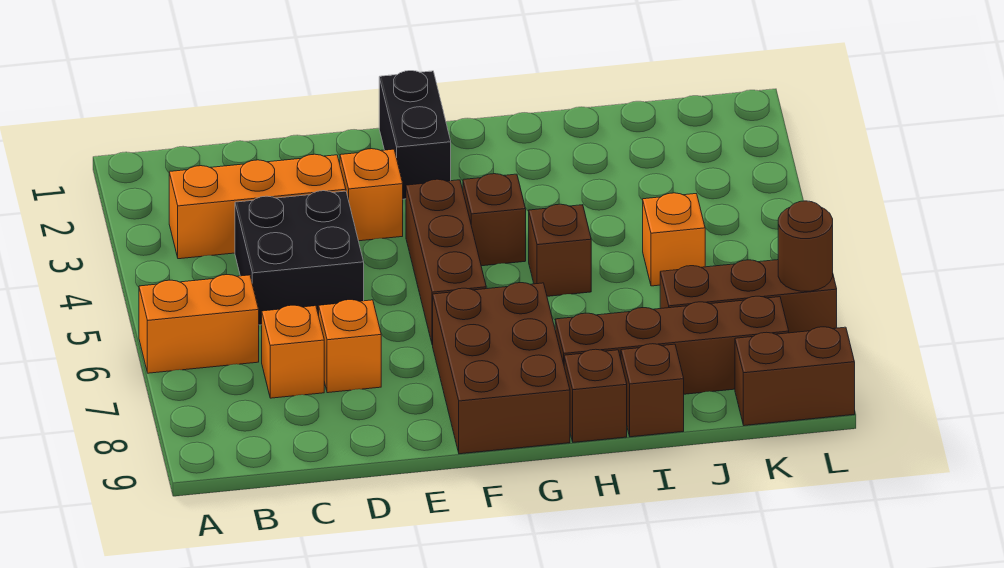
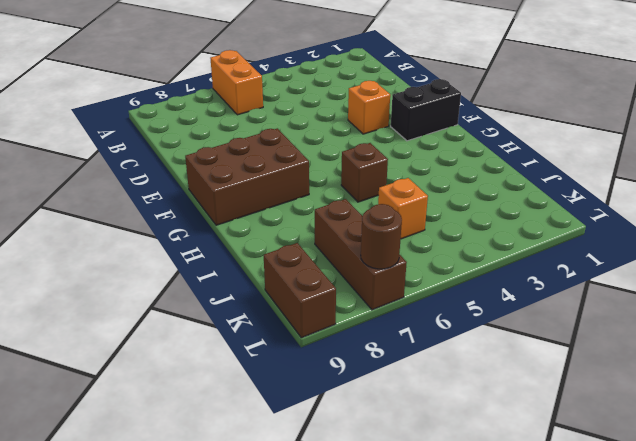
none -> orange brick B3:D3 level 1
none -> black brick C4:D5 level 1
none -> orange brick C7 level 1

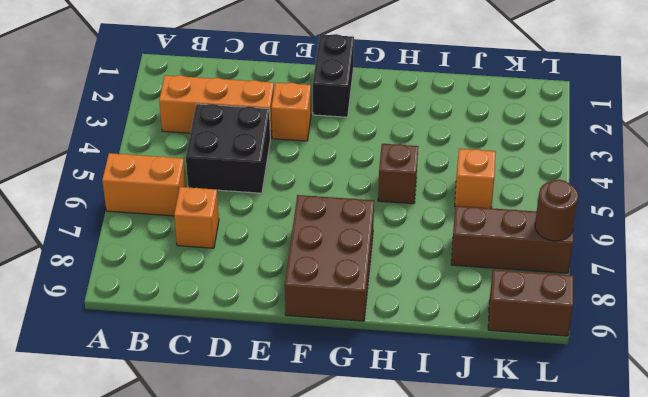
none -> orange brick D7 level 1
none -> brown brick F4:F6 level 1
none -> brown brick G4 level 1

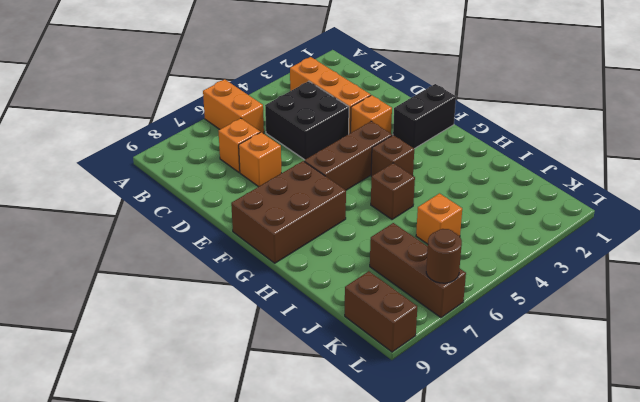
none -> brown brick H8:K8 level 1
none -> brown brick H9 level 1
none -> brown brick I9 level 1

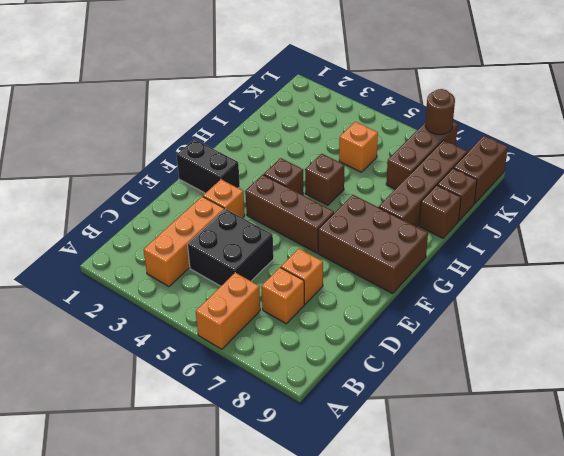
brown brick J9 level 1 -> brown brick H9 level 1

